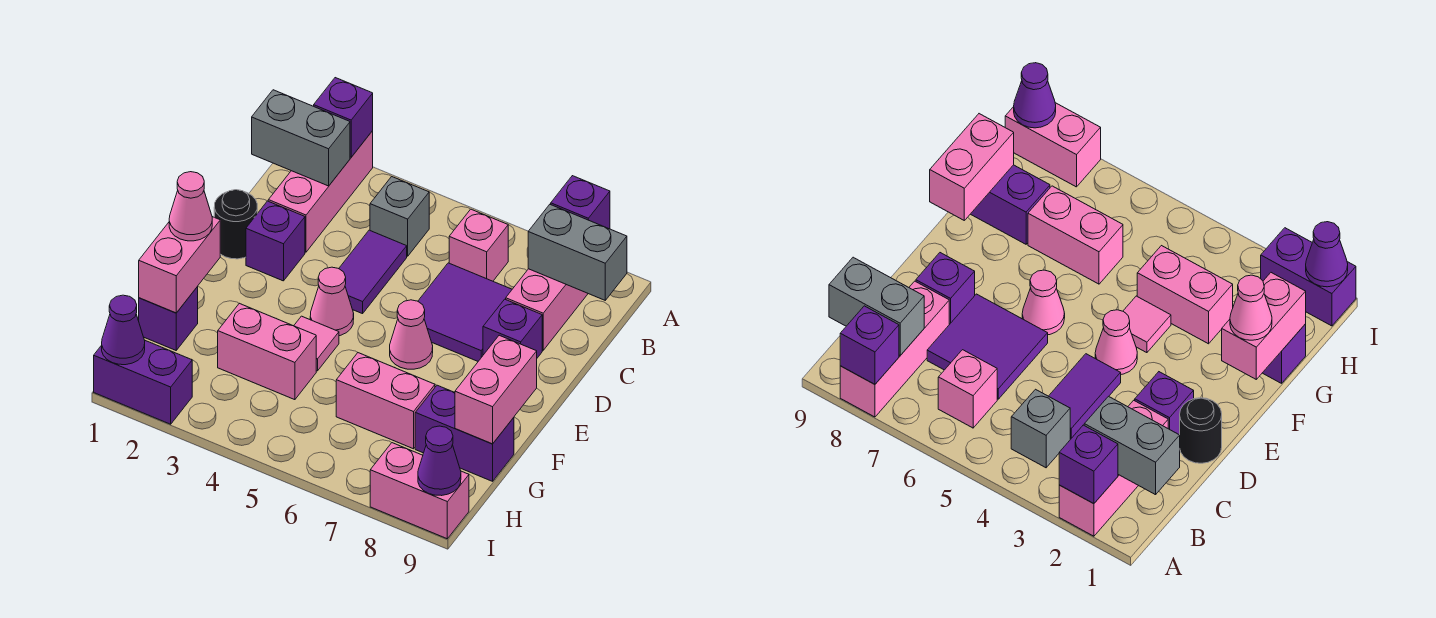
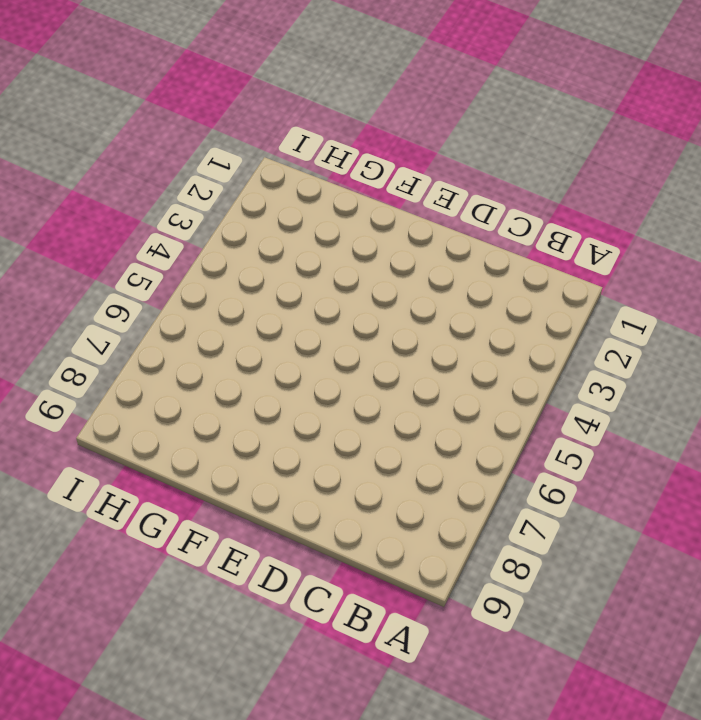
none -> pink brick A2:C2 level 1
none -> pink brick A8:C8 level 1
none -> grey brick B4 level 1

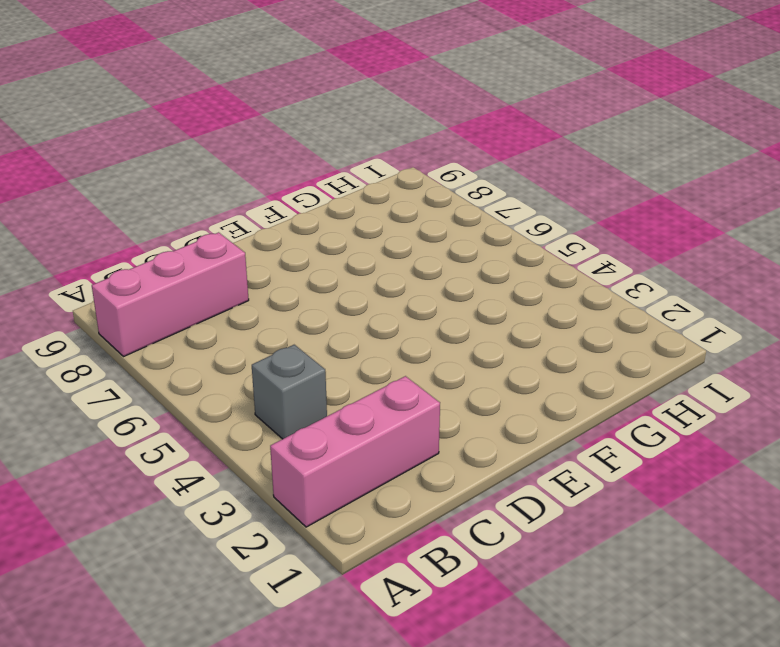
none -> pink brick B6 level 1
none -> purple tile C4:D4 level 1
none -> purple tile C6:D7 level 1

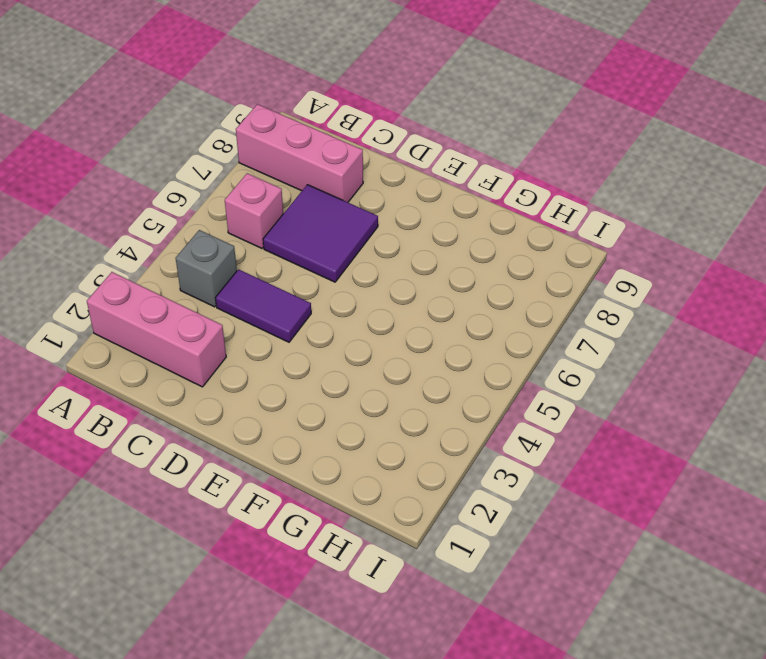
none -> black round brick D1 level 1
none -> purple brick D2 level 1
none -> purple brick D8 level 1

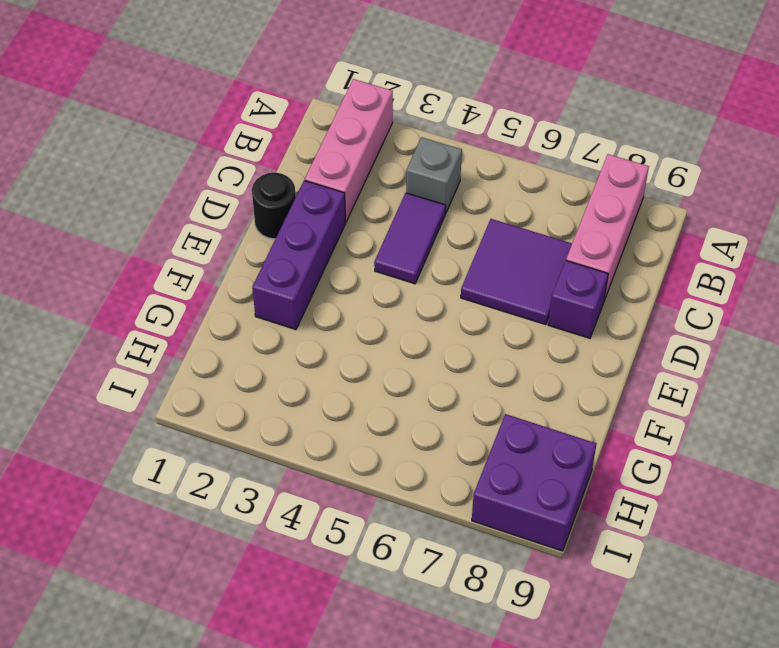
purple brick D2:F2 level 1 -> purple brick D2 level 1
purple brick H8:I9 level 1 -> pink brick I8:I9 level 1
none -> pink brick B6 level 1
none -> pink cone E4 level 1
none -> pink cone E6 level 1

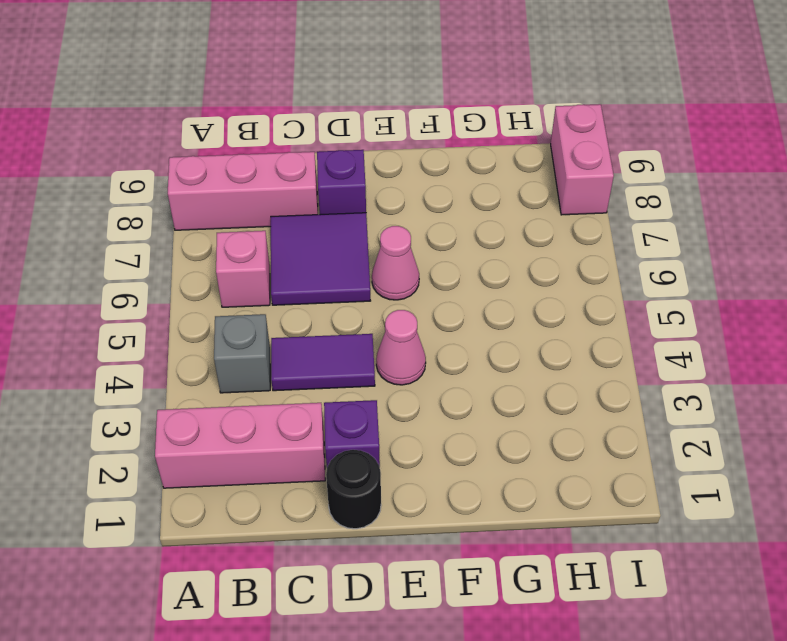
none -> pink tile F4 level 1
none -> purple brick G1 level 1
none -> pink brick G3:G4 level 1

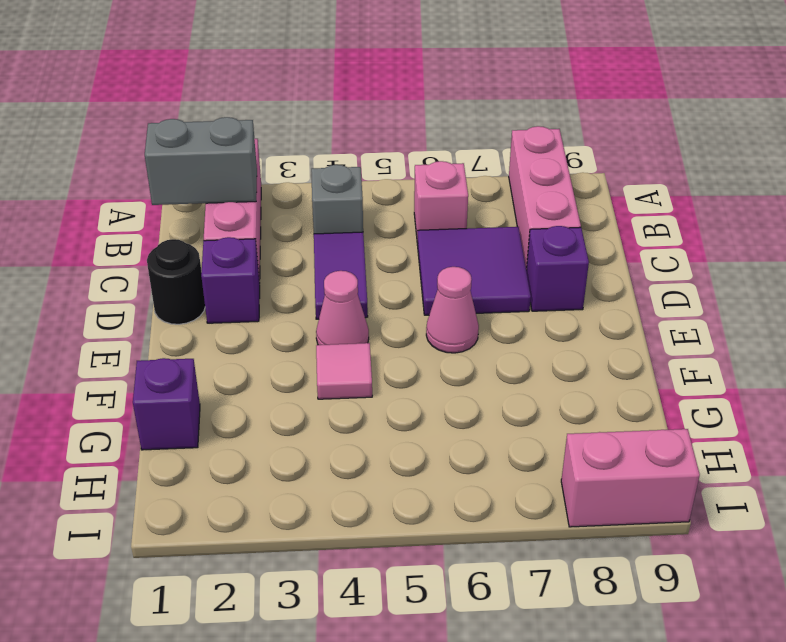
none -> pink brick G3:G4 level 1
none -> pink brick G6:G7 level 1
none -> purple brick G8:G9 level 1

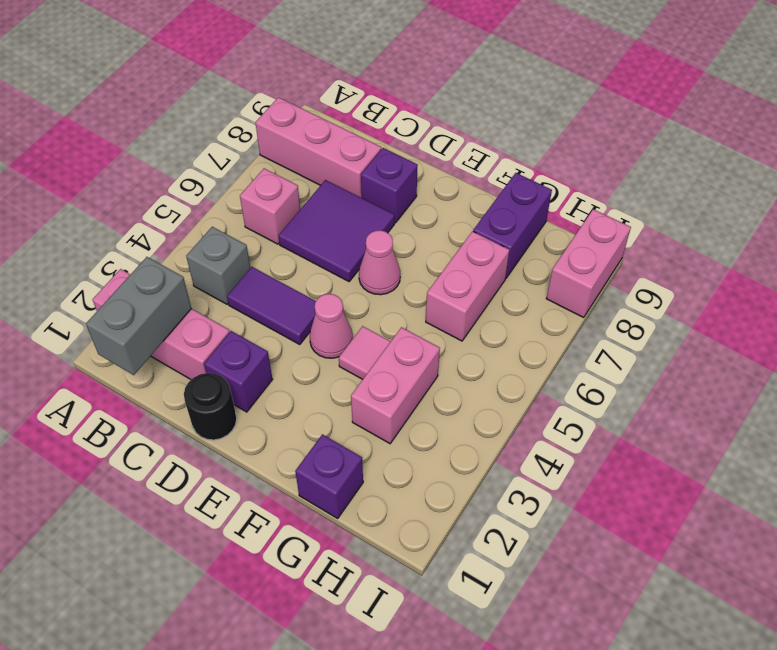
none -> purple brick I1:I2 level 1
none -> purple brick A2 level 2
none -> purple brick A8 level 2

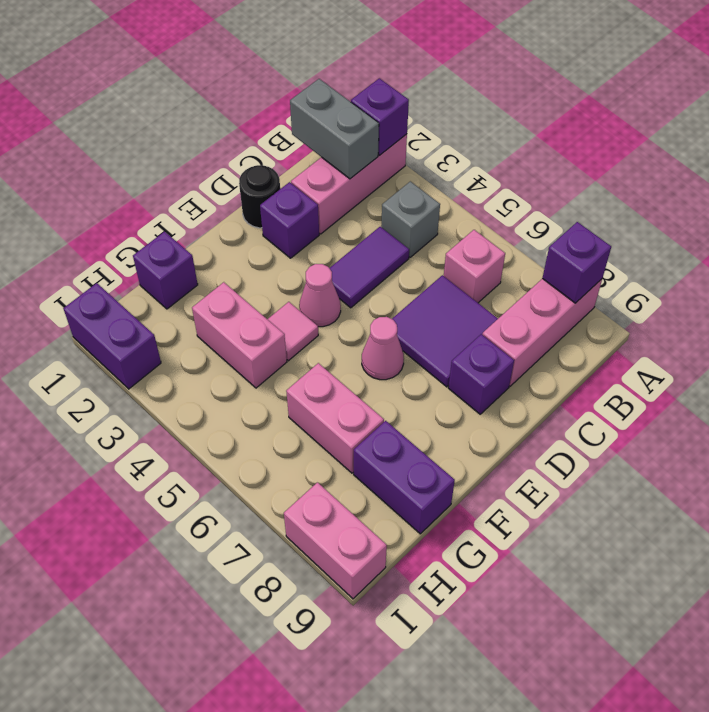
none -> grey brick B8:B9 level 2
none -> pink brick F1:G1 level 2
none -> pink brick F9:G9 level 2

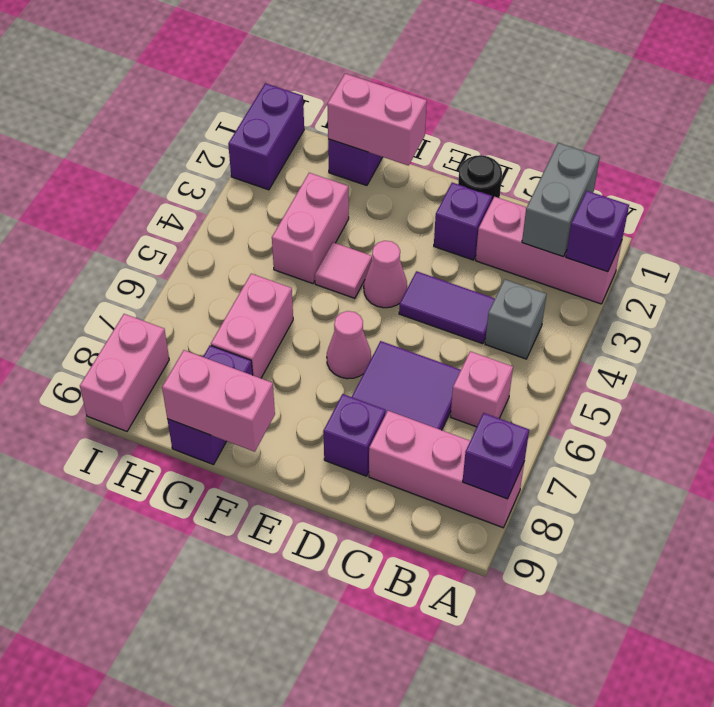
none -> grey brick B8:B9 level 2
none -> purple cone I1 level 2
none -> purple cone I9 level 2

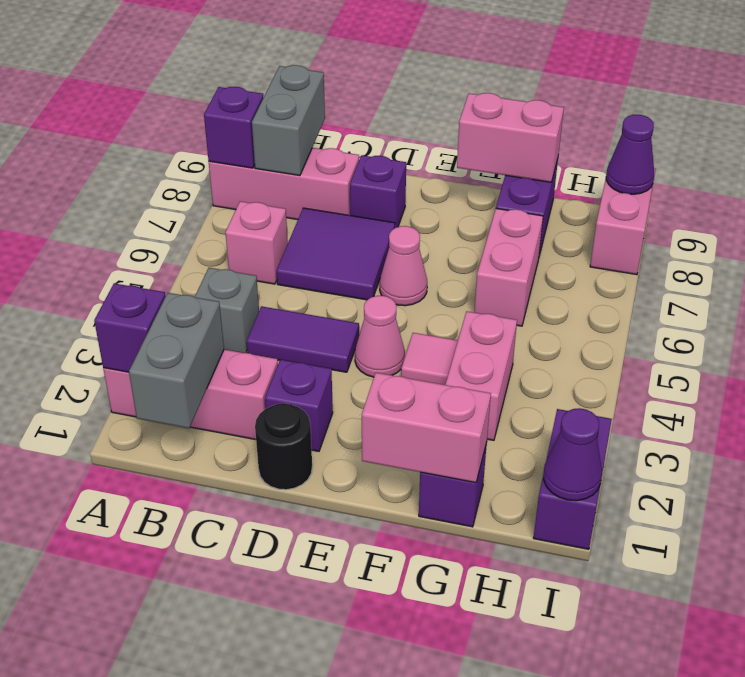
none -> pink cone F1 level 3

